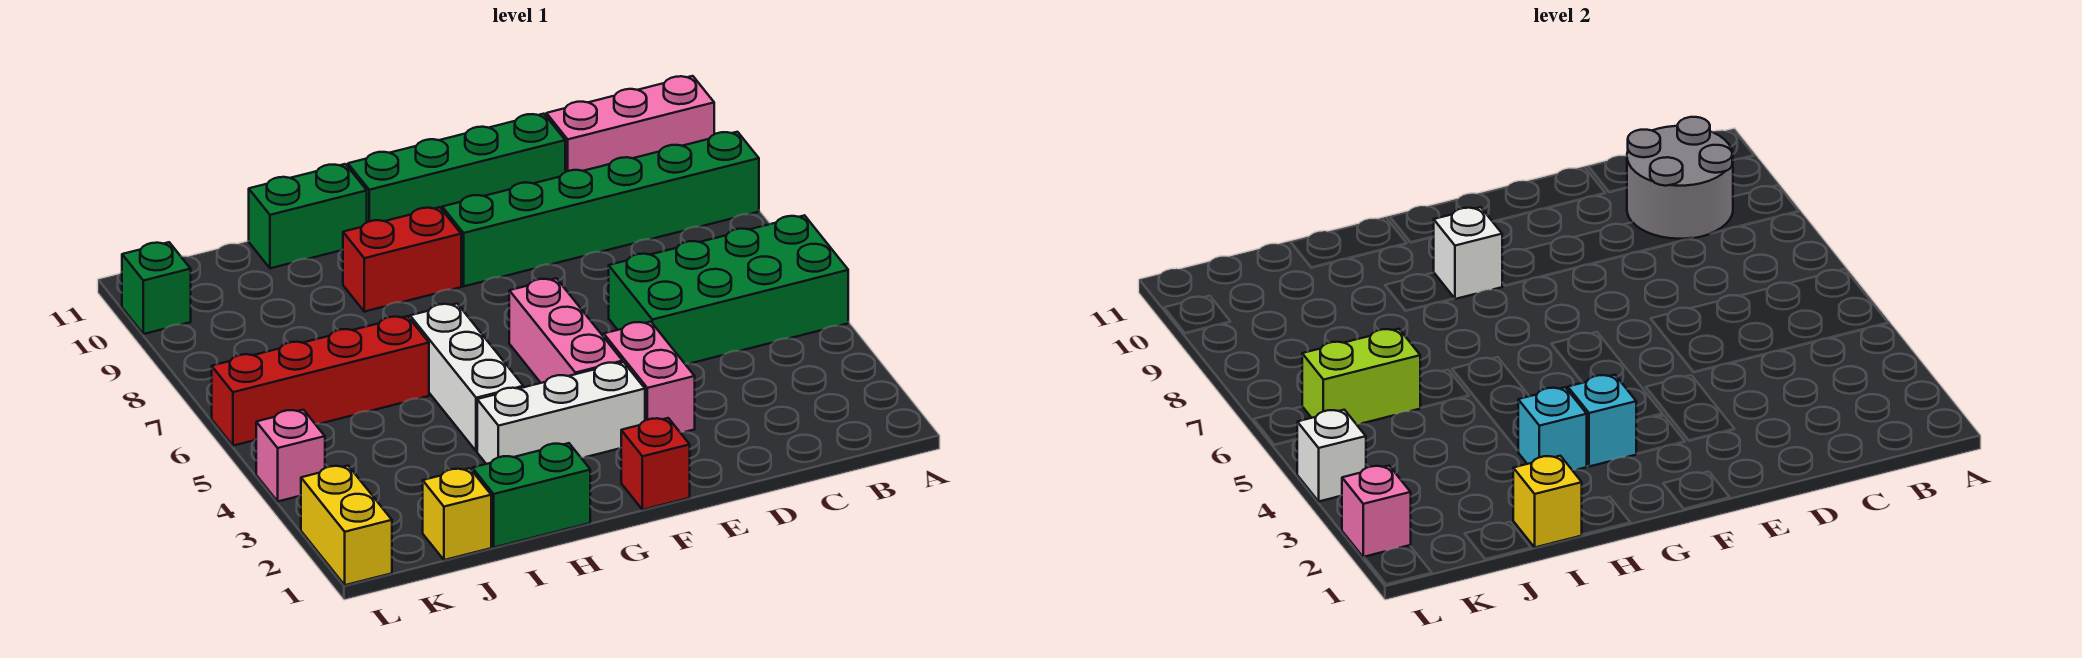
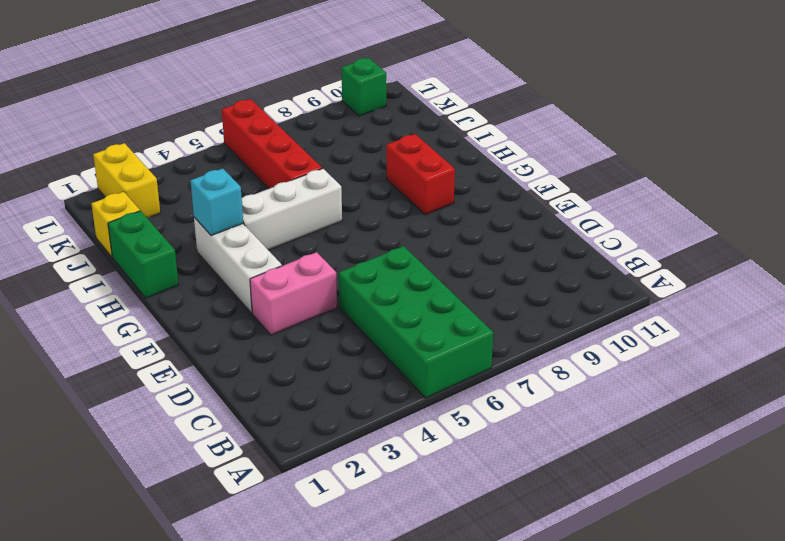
yellow brick K2:L2 level 1 -> yellow brick L1:L2 level 1
none -> green brick A9:F9 level 1
none -> pink brick A11:C11 level 1
none -> green brick D11:G11 level 1

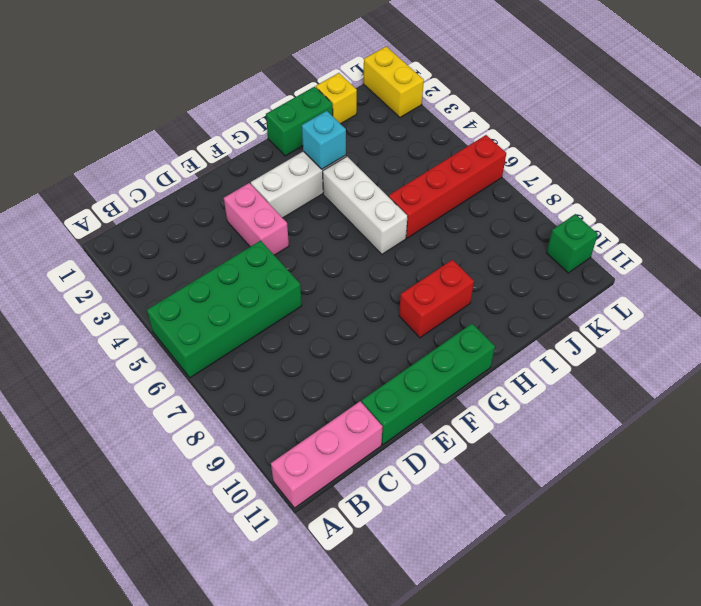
none -> green brick A9:F9 level 1
none -> red brick F1 level 1
none -> pink brick F4:F6 level 1

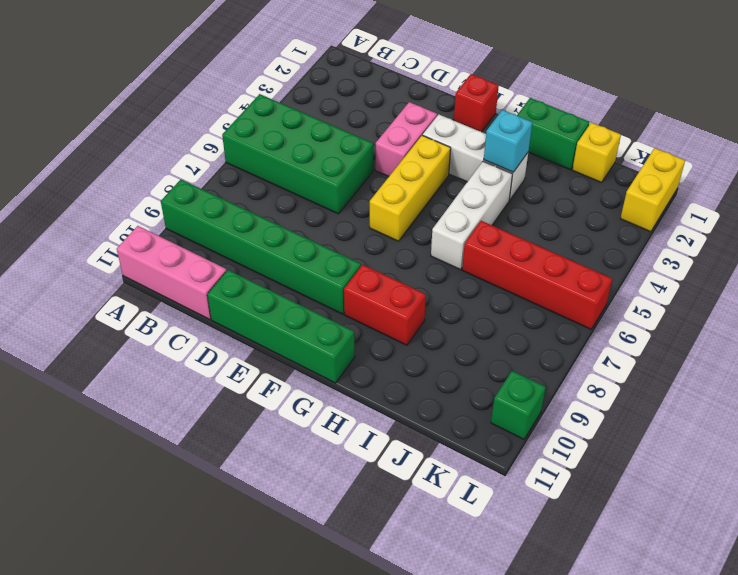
yellow brick F4:F6 level 1 -> pink brick F4:F6 level 1
none -> green brick H11:I11 level 1
none -> pink brick L4 level 1
none -> grey round brick B9:C10 level 2

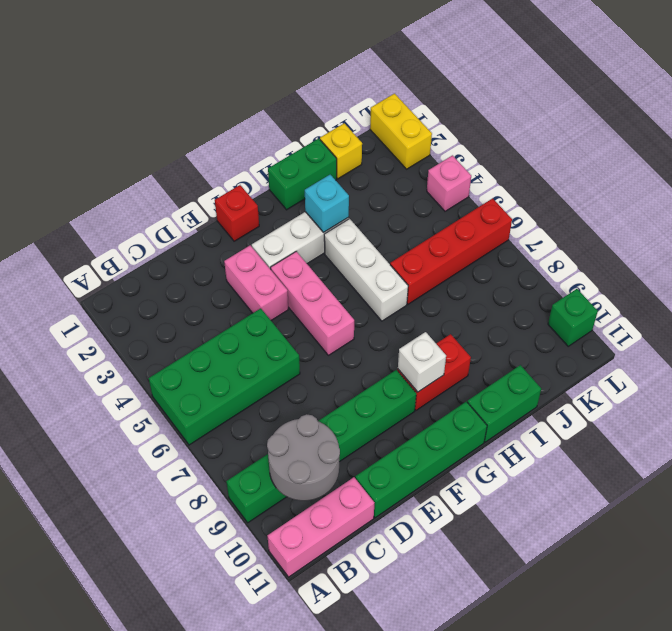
none -> cyan brick G3 level 2
none -> yellow brick I1 level 2
none -> lime brick J6:K6 level 2

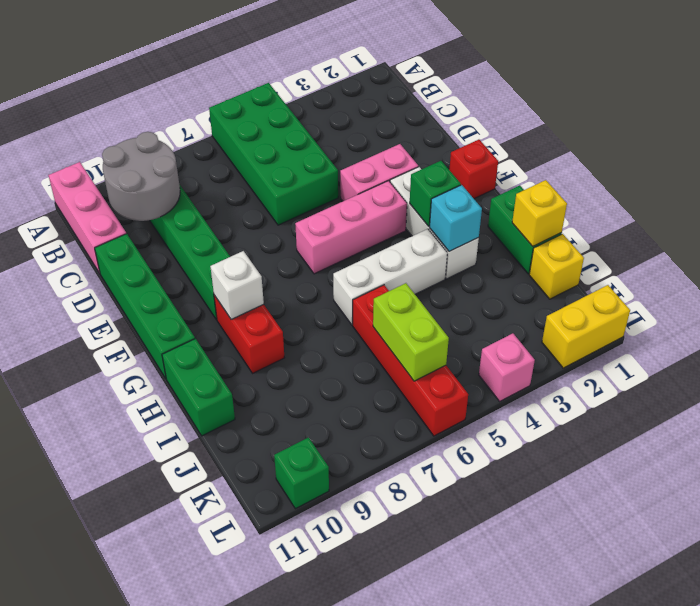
green brick G3 level 2 -> cyan brick G3 level 2
none -> pink brick L2 level 2
none -> white brick L4 level 2

